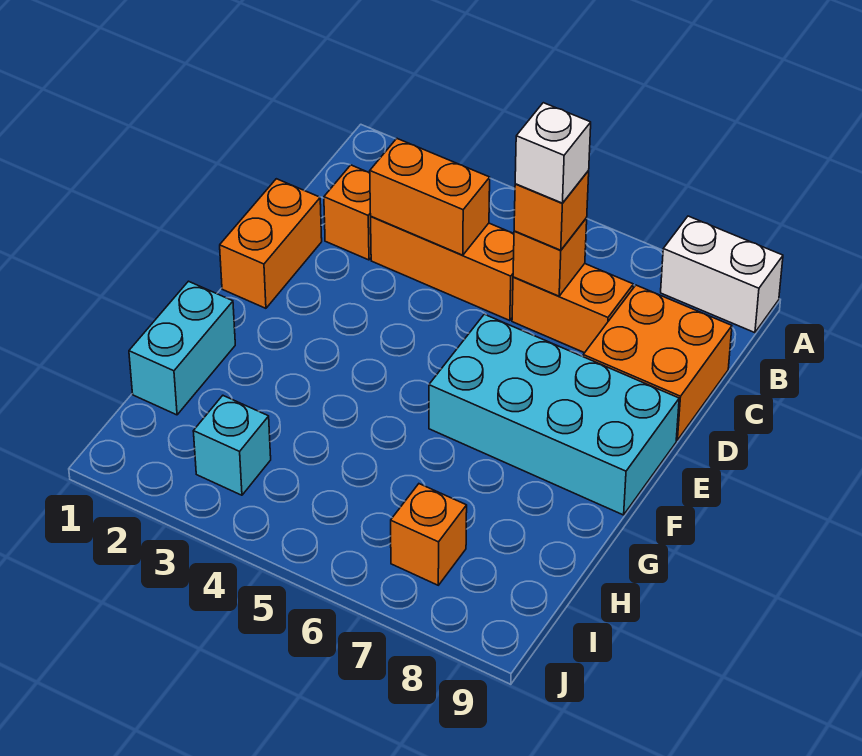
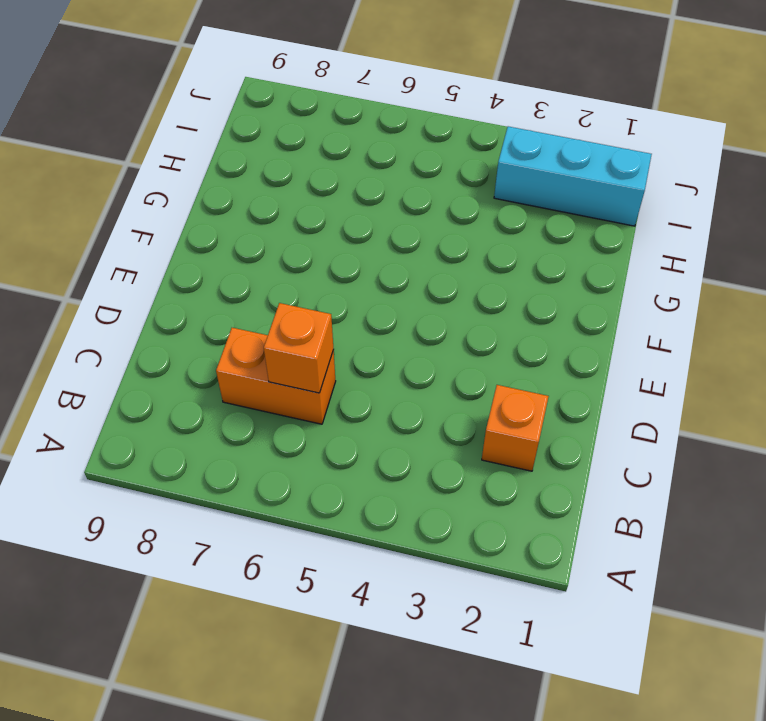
cyan brick I1:I3 level 1 -> cyan brick I3 level 1
none -> white brick A8:A9 level 1
none -> orange brick C3:C5 level 1
none -> orange brick C8:D9 level 1

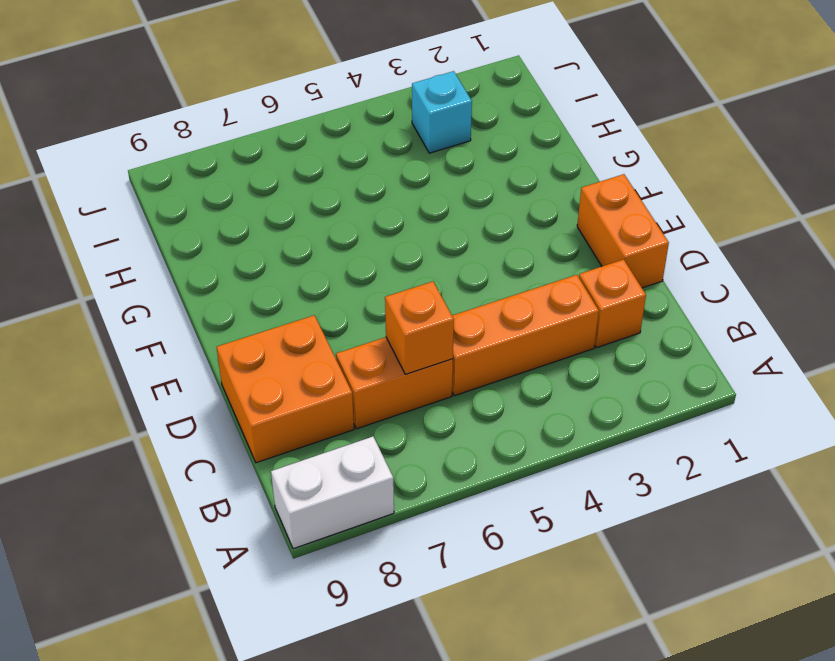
none -> cyan brick E6:F9 level 1
none -> cyan brick G1:H1 level 1
none -> orange brick I7 level 1

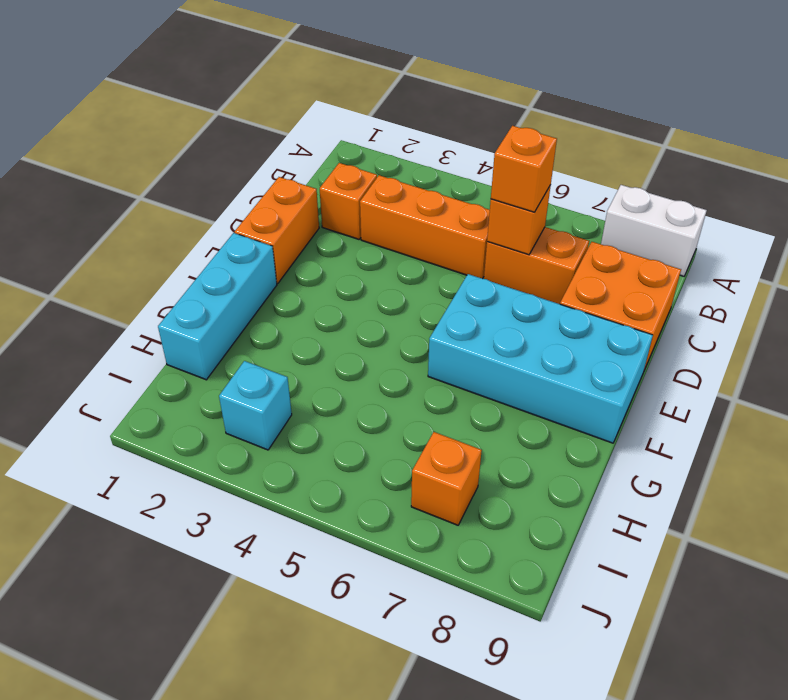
cyan brick F1:H1 level 1 -> cyan brick G1:H1 level 1
none -> orange brick C3:C4 level 2
none -> white brick C6 level 4

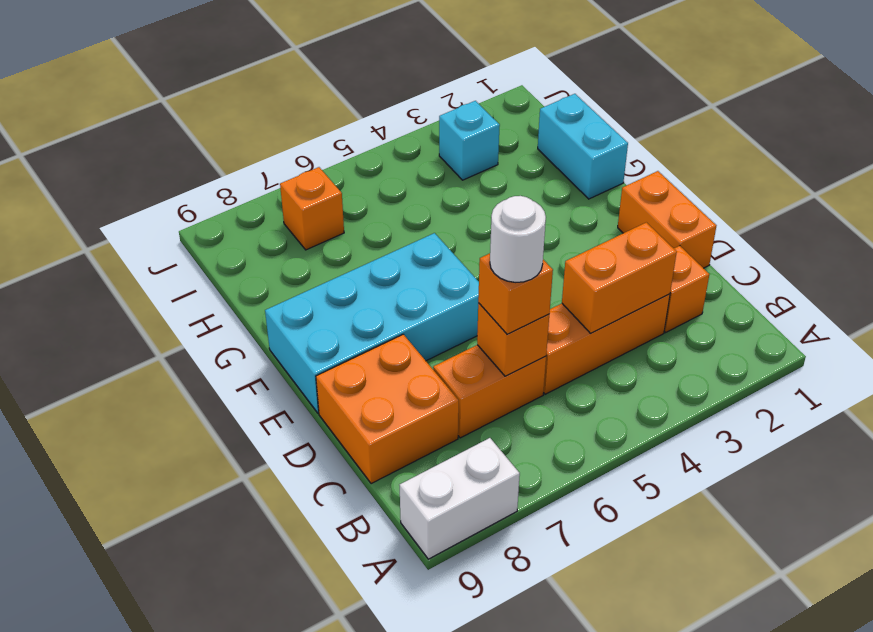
white round brick C6 level 4 -> white brick C6 level 4

